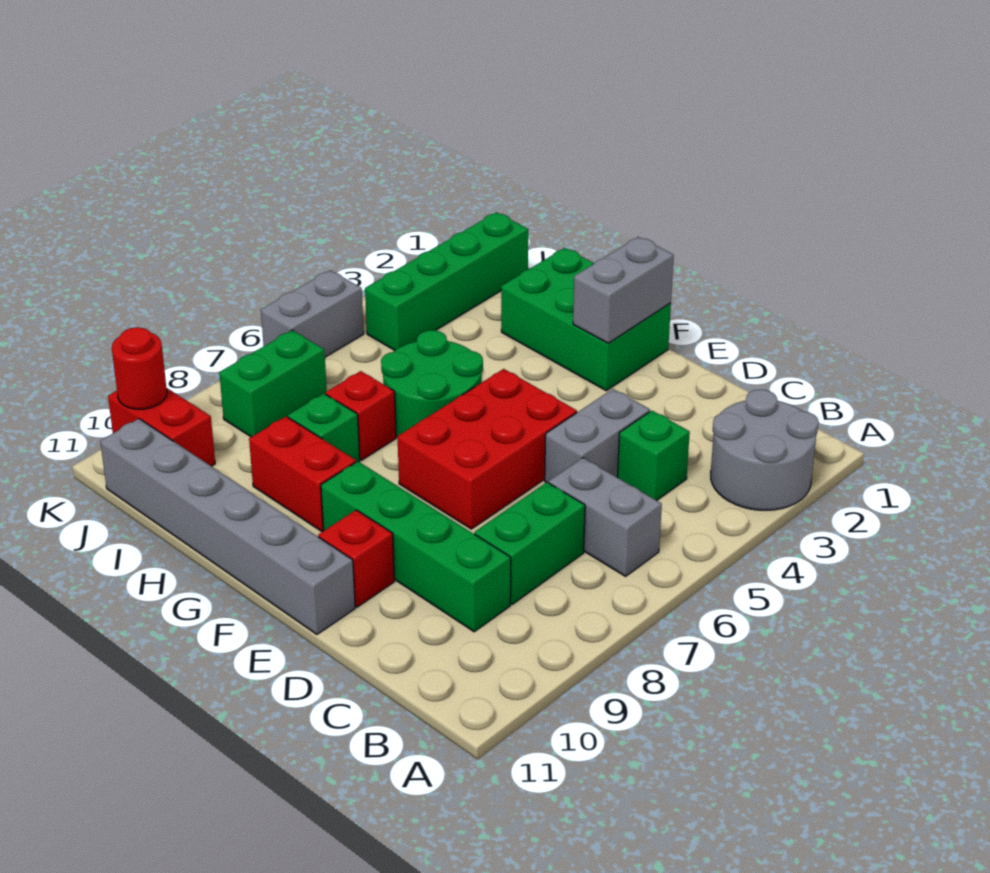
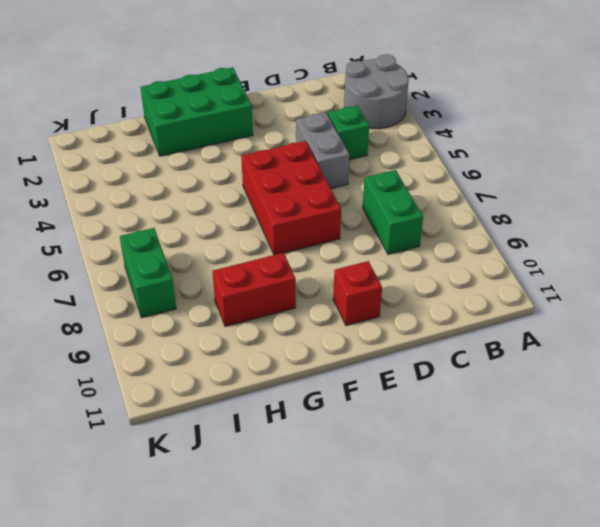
none -> grey brick B6:C6 level 1
none -> green brick C9:F9 level 1
none -> grey brick E11:J11 level 1

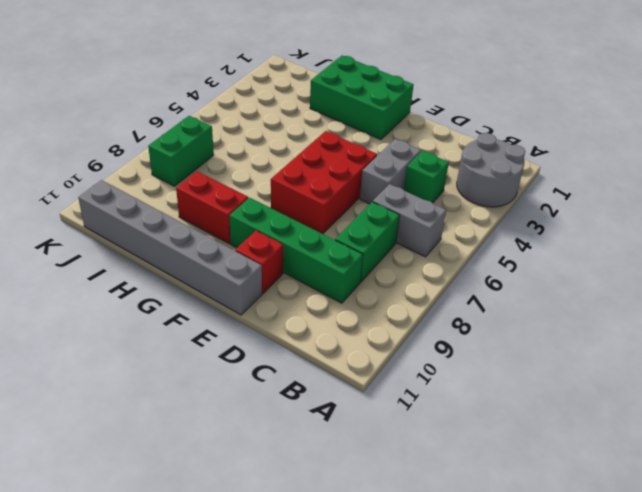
none -> green round brick G5:H6 level 1
none -> red brick H7 level 1
none -> green brick H8 level 1

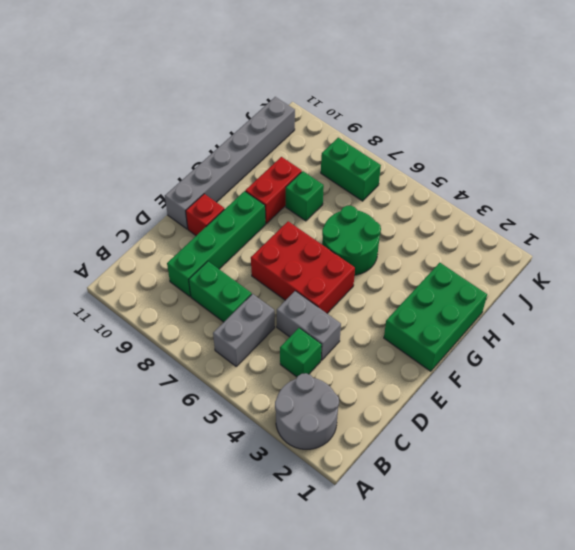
none -> red brick H7 level 1
none -> green brick J1:J4 level 1
none -> red brick J10:K10 level 1

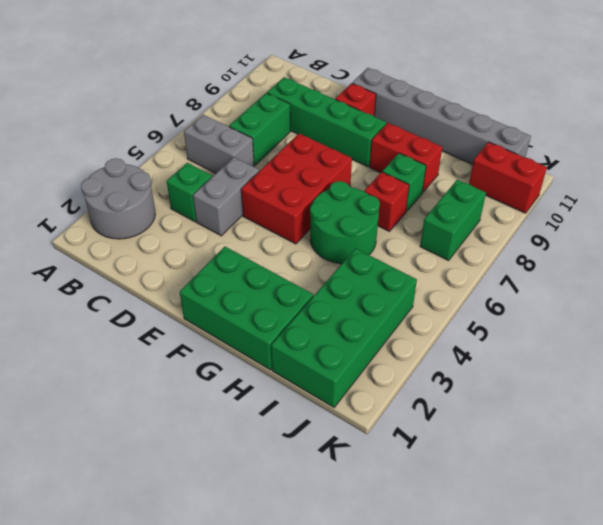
green brick I1:J4 level 1 -> green brick J1:J4 level 1
none -> grey brick K5:K6 level 1
none -> grey brick F1:F2 level 2
none -> red round brick K10 level 2

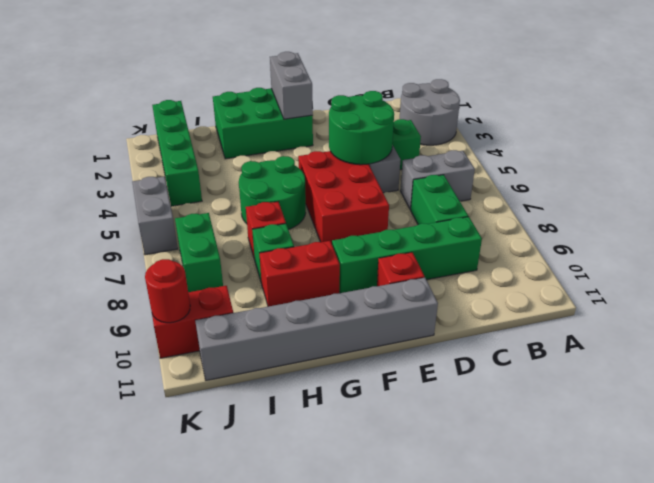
green round brick D4:E5 level 2 -> none

